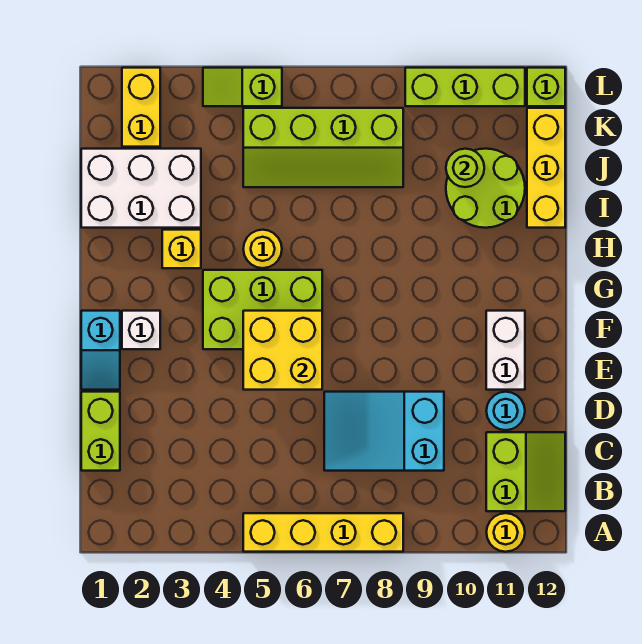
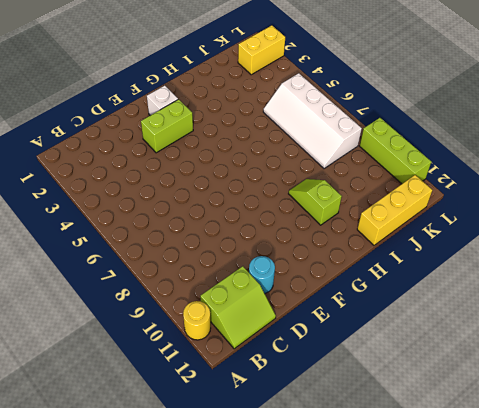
lime brick E3:F3 level 1 -> lime brick C1:D1 level 1
lime slope H9:H10 level 1 top 10 -> lime slope L4:L5 level 1 top 5
white slope J5:K8 level 1 top K -> lime slope J5:K8 level 1 top K
none -> yellow brick A5:A8 level 1
none -> cyan slope C7:D9 level 1 top 9
none -> cyan slope E1:F1 level 1 top F

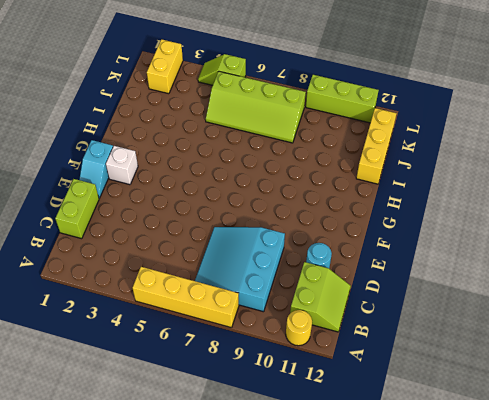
cyan slope B7:D9 level 1 top 9 -> cyan slope C7:D9 level 1 top 9
none -> white brick E11:F11 level 1
none -> lime brick F4:G6 level 1
none -> yellow brick H3 level 1

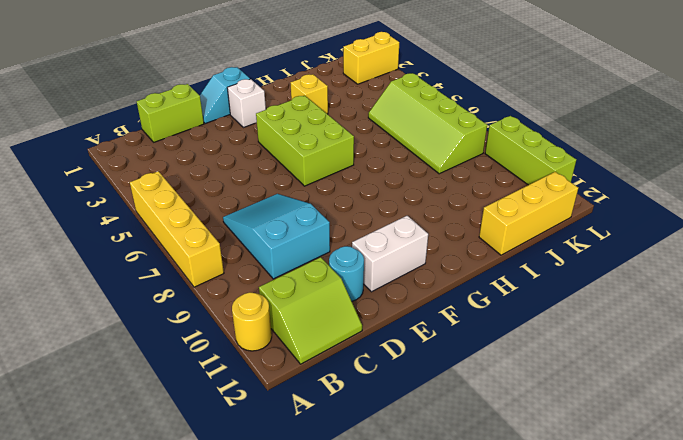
none -> yellow round brick H5 level 1
none -> white brick I1:J3 level 1
none -> lime round brick I10:J11 level 1

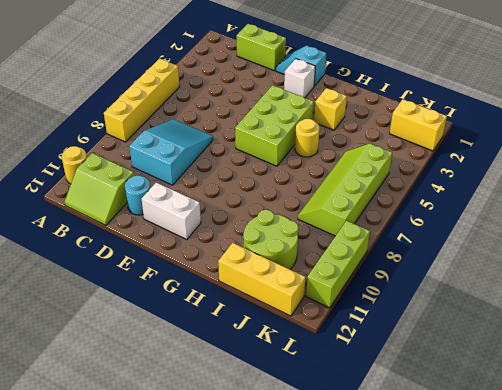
none -> white brick I1:J3 level 1
none -> lime slope L4:L5 level 1 top 5
none -> lime brick L12 level 1

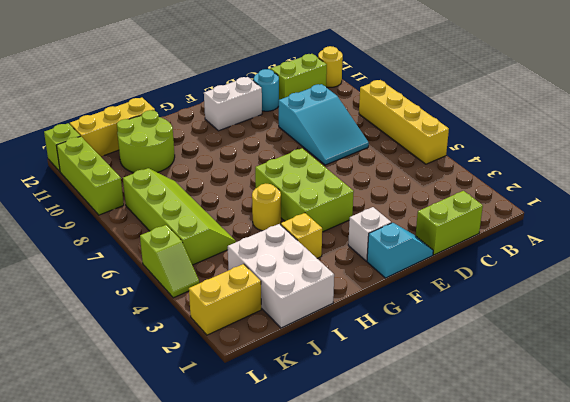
none -> yellow brick E5:F6 level 2
none -> lime round brick J10 level 2

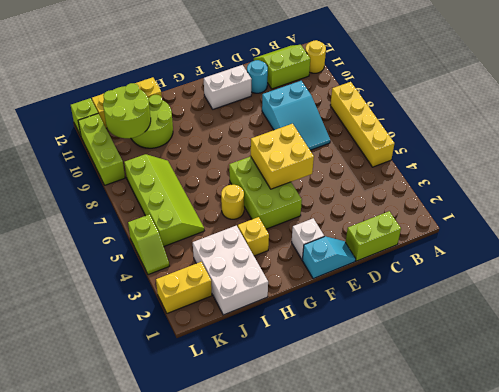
lime round brick J10:K11 level 2 -> lime round brick J10 level 2

